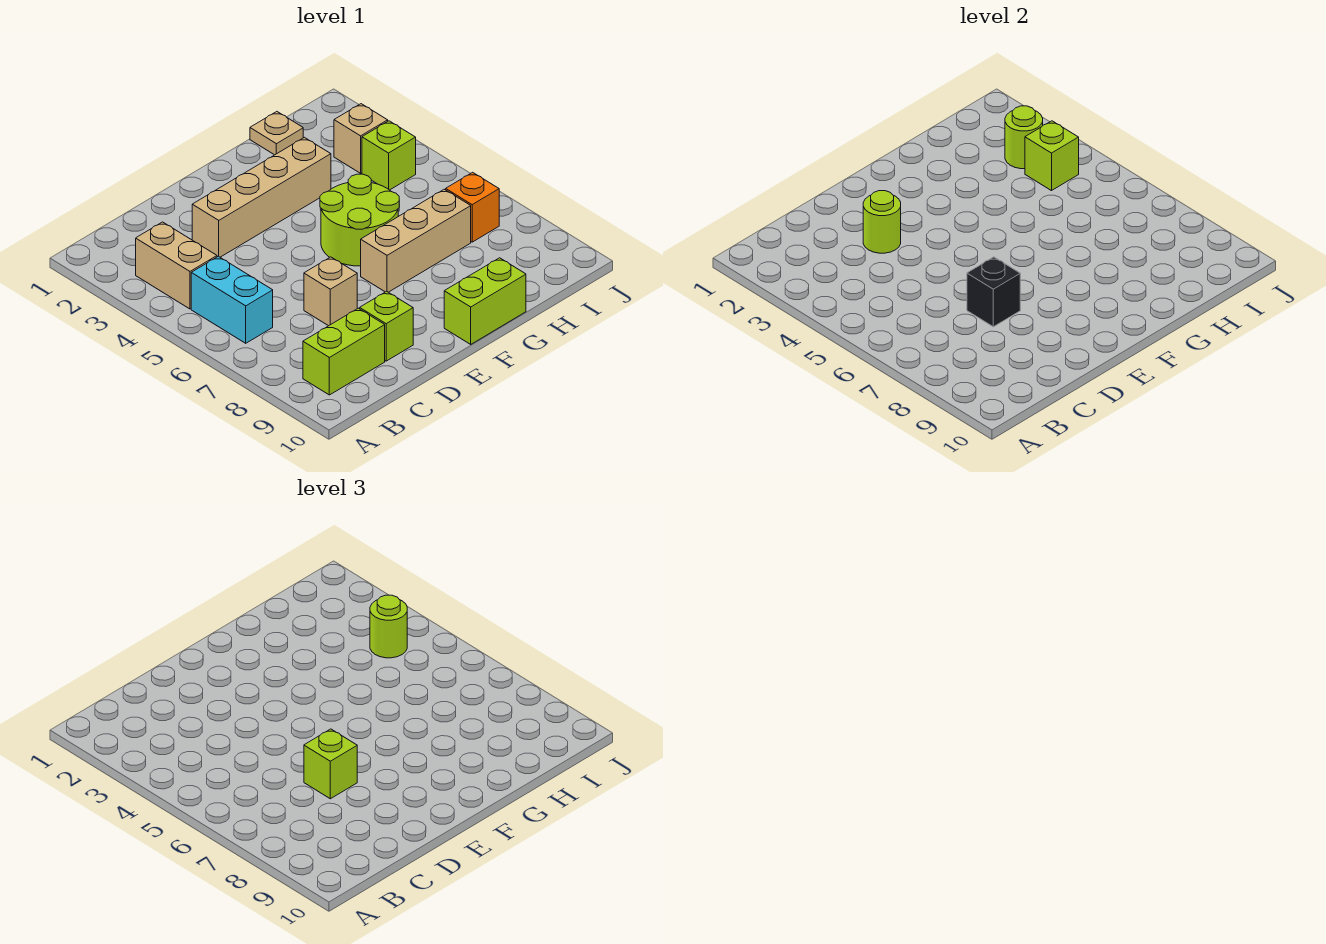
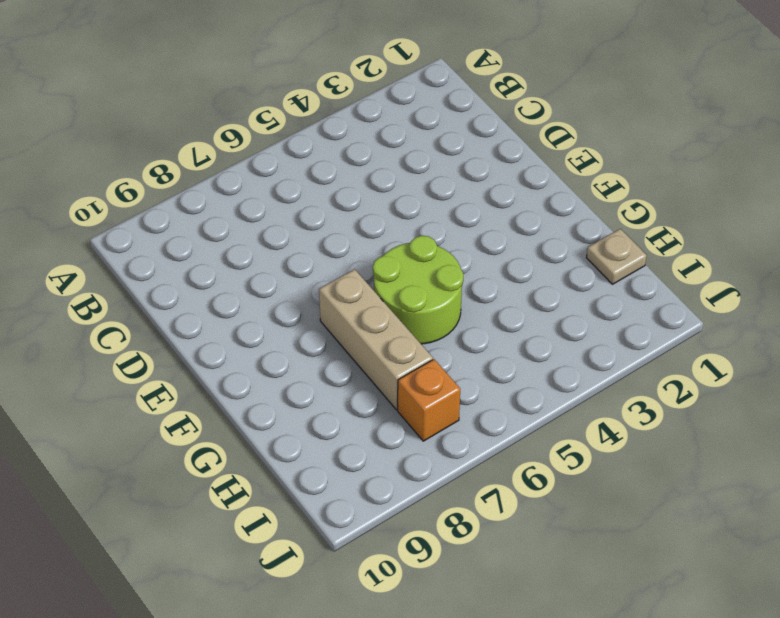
none -> tan brick B3:B4 level 1
none -> cyan brick B5:B6 level 1
none -> lime brick B9:C9 level 1

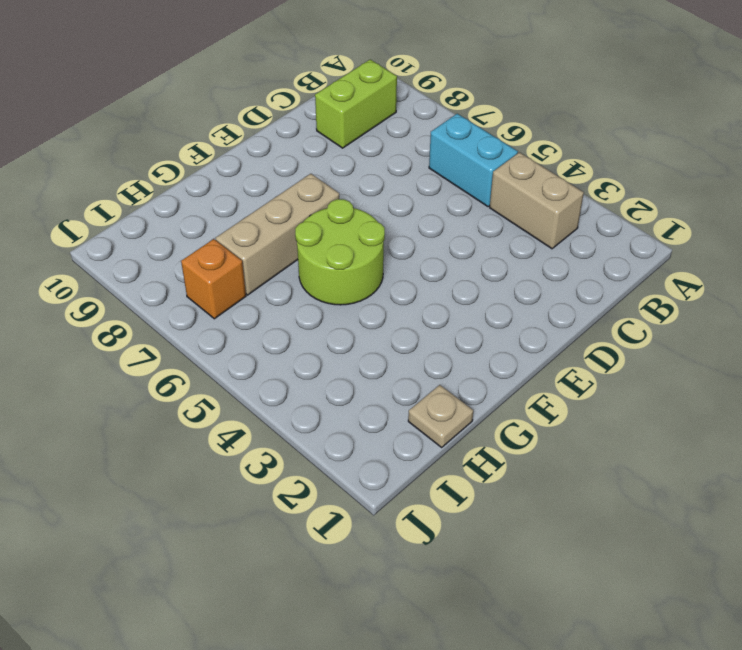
none -> tan brick D3:G3 level 1
none -> tan brick D7 level 1
none -> lime brick D9 level 1

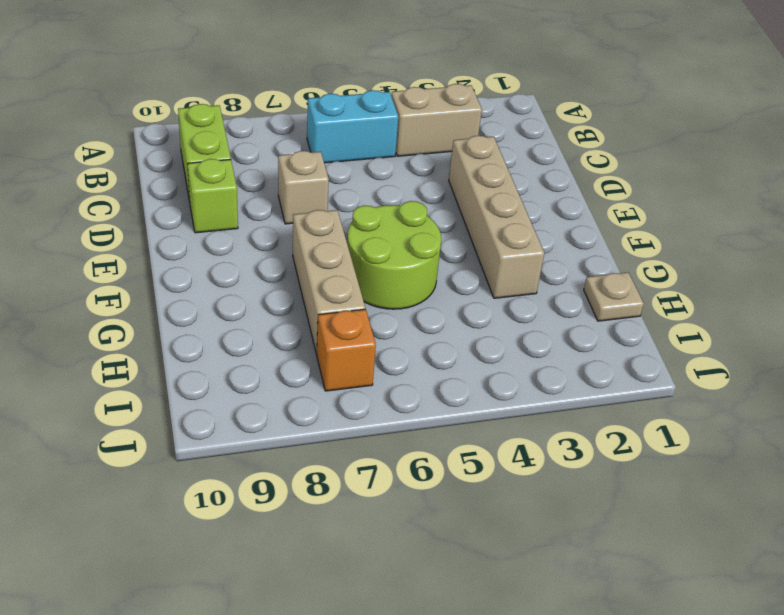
none -> lime brick F10:G10 level 1
none -> tan brick I3 level 1
none -> lime brick I4 level 1

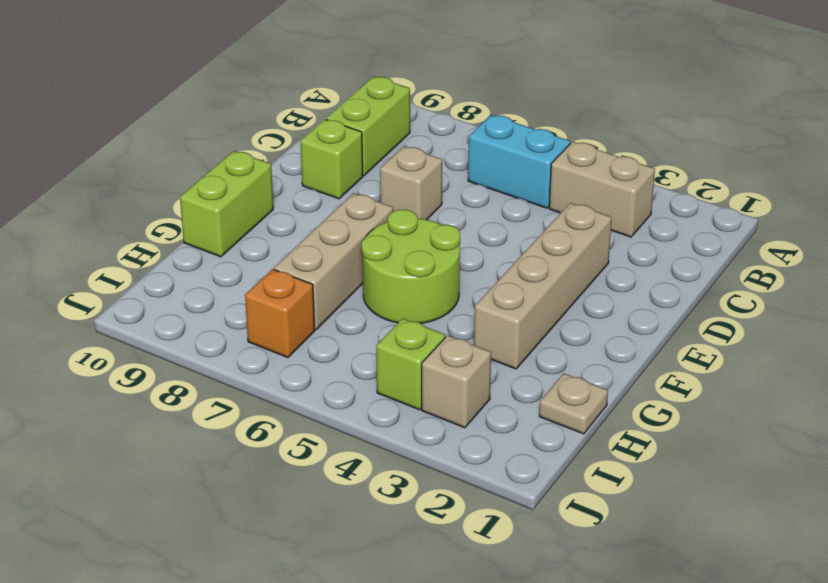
none -> lime round brick D3 level 2
none -> black brick D7 level 2
none -> lime round brick I3 level 2

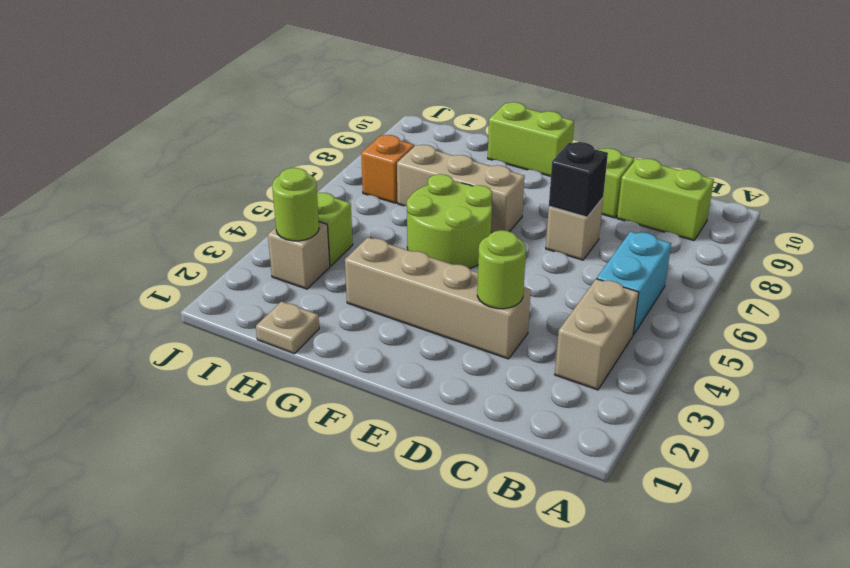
none -> lime brick I4 level 2
none -> lime brick D7 level 3
none -> lime round brick I4 level 3

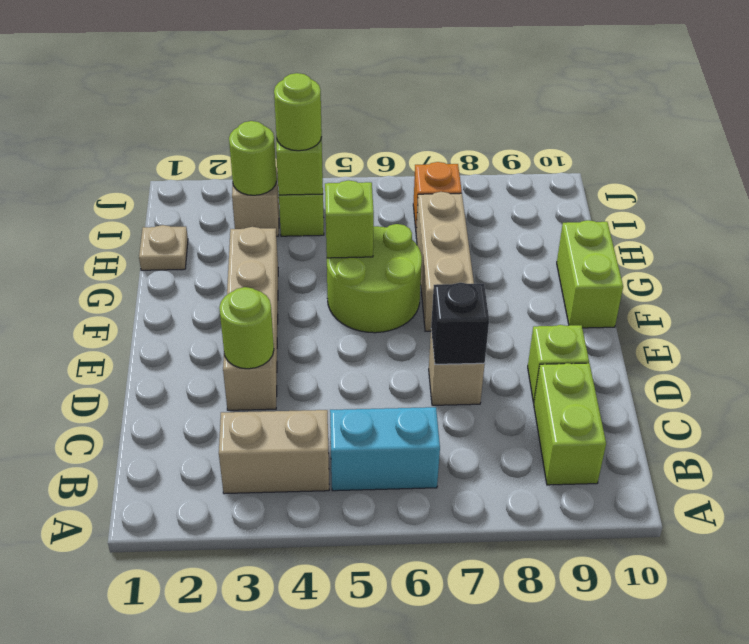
lime brick G5 level 2 -> lime brick D7 level 3

